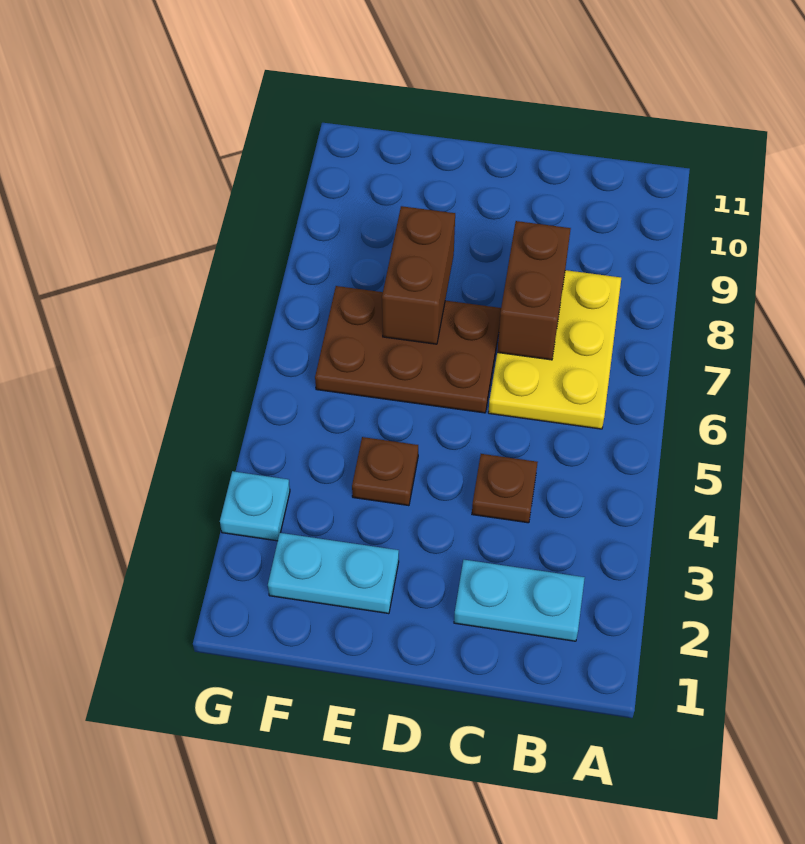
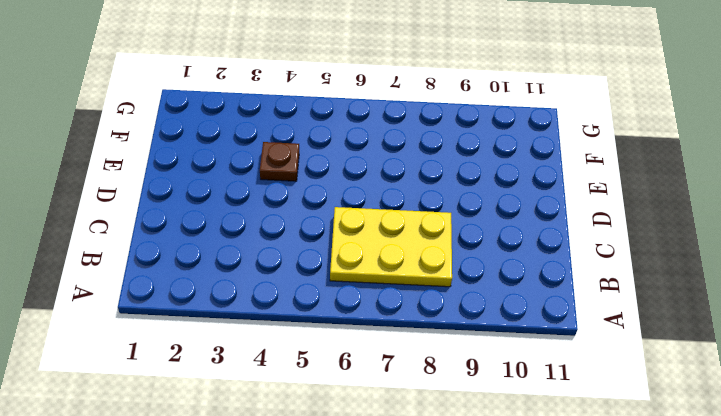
none -> cyan plate B2:C2 level 1
none -> brown plate C4 level 1

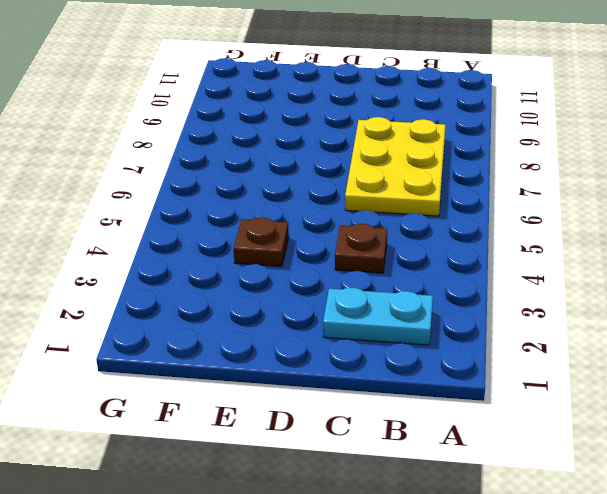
none -> brown plate D6:F7 level 1
none -> cyan plate E2:F2 level 1

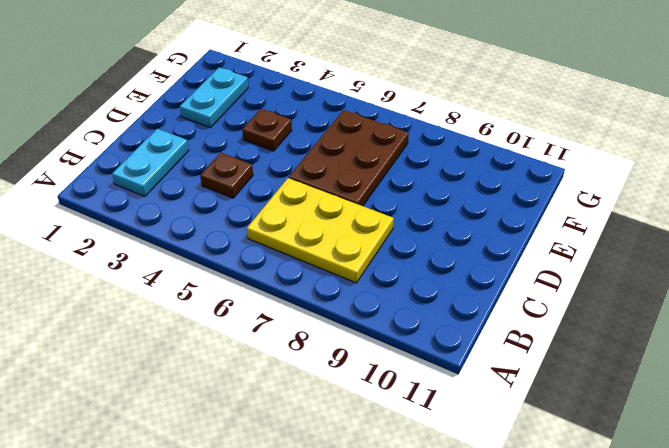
none -> cyan plate G3 level 1
none -> brown brick C7:C8 level 2

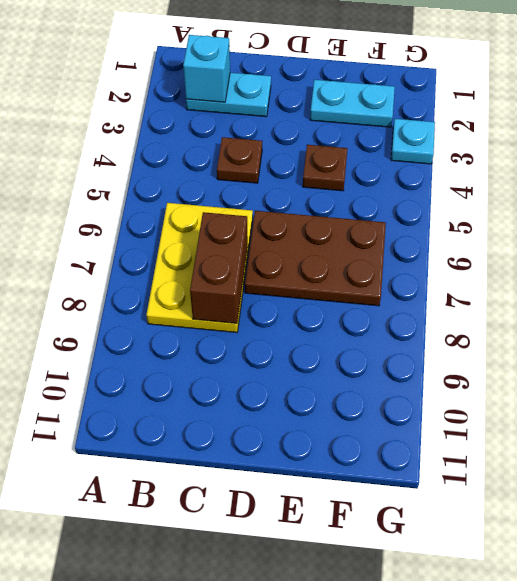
cyan brick B2 level 2 -> none
none -> brown brick E7:E8 level 2

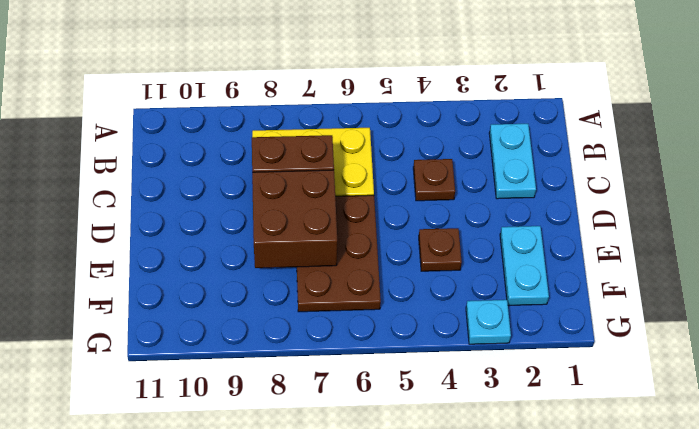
brown brick D7:E8 level 2 -> brown brick E7:E8 level 2

